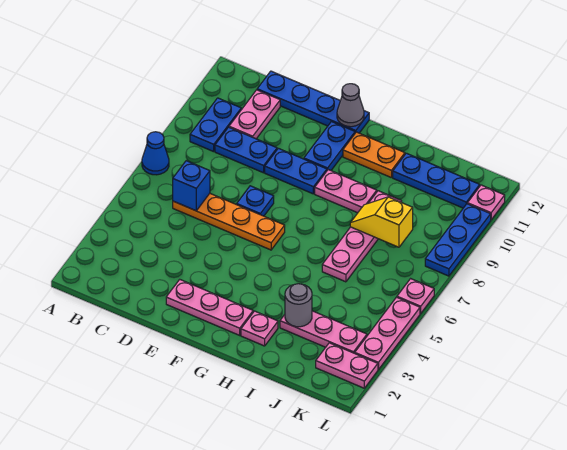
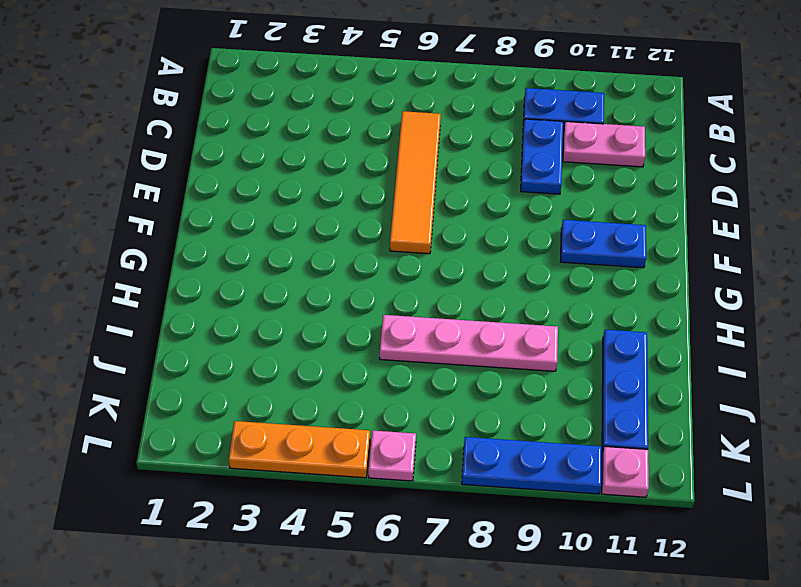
orange tile C6:F6 level 1 -> orange plate C6:F6 level 1
orange plate L3:L5 level 1 -> pink plate L3:L5 level 1
none -> blue cone A7 level 1
none -> blue plate C12:F12 level 1
none -> pink plate E2:G2 level 1

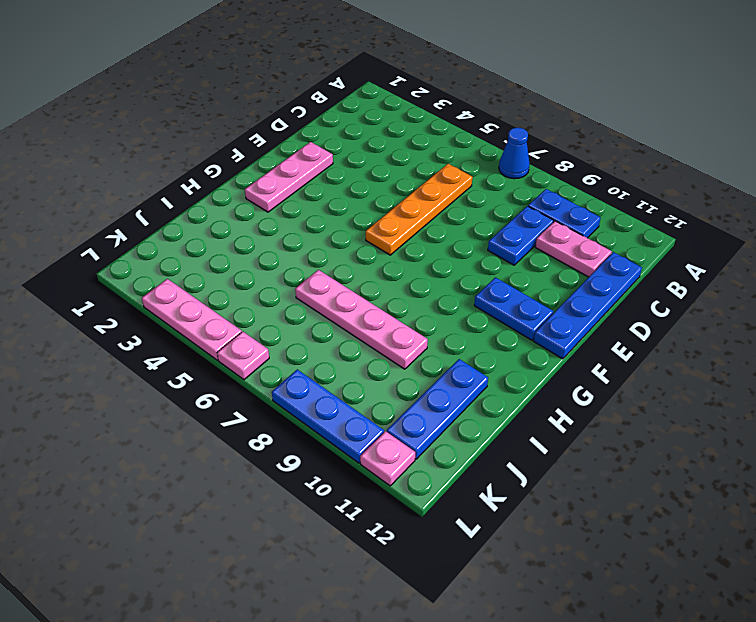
none -> blue plate E7 level 1
none -> blue plate E9:F9 level 1
none -> pink plate G9:H9 level 1

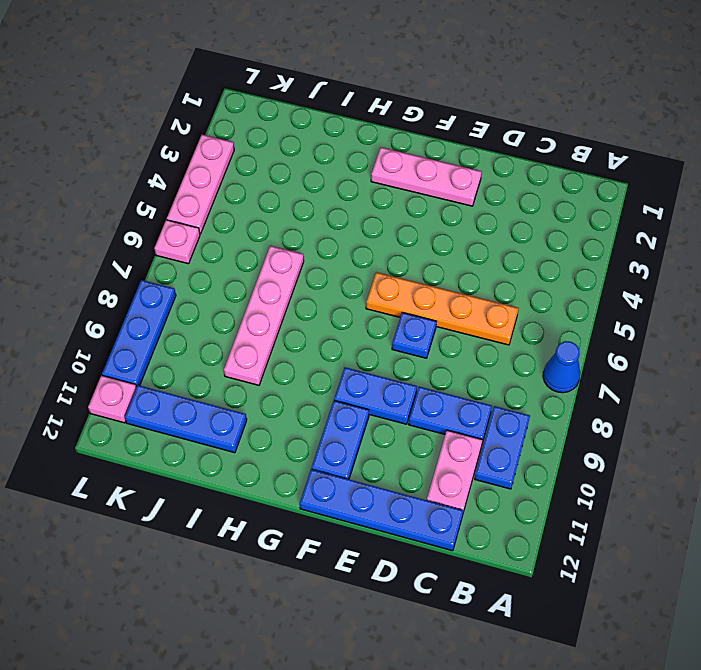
none -> pink plate G9:H9 level 1
none -> orange plate G11:H11 level 1
none -> pink plate H2 level 1

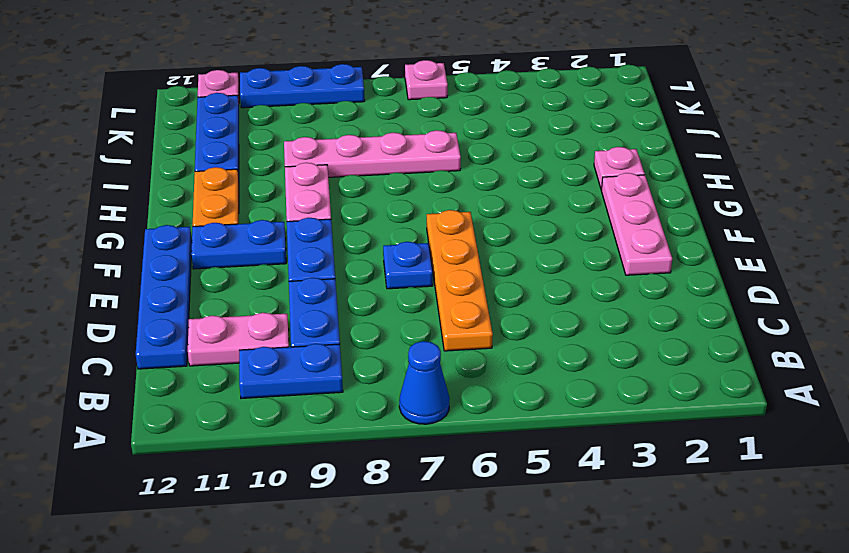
none -> pink plate I3:K3 level 1
none -> pink plate K2:L2 level 1
none -> pink plate L3:L5 level 1

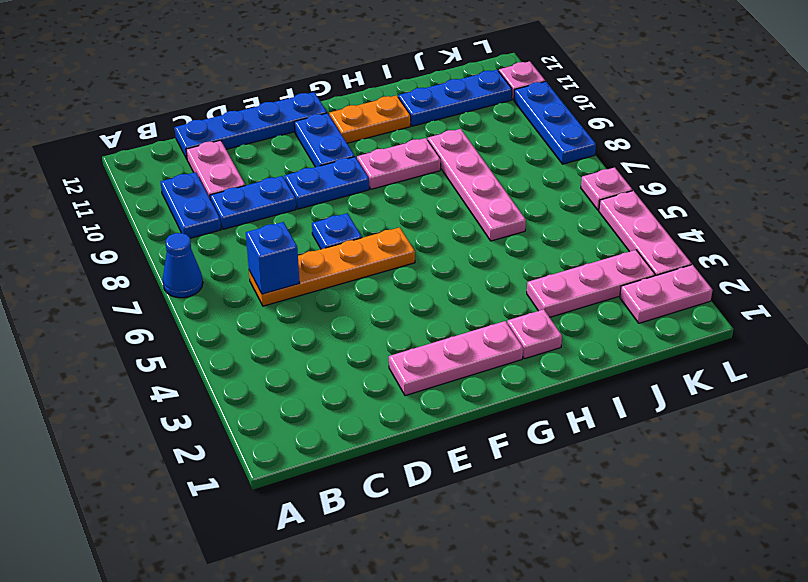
none -> grey cone F12 level 2
none -> grey round brick I3 level 2
none -> yellow slope I8:J8 level 2 top J

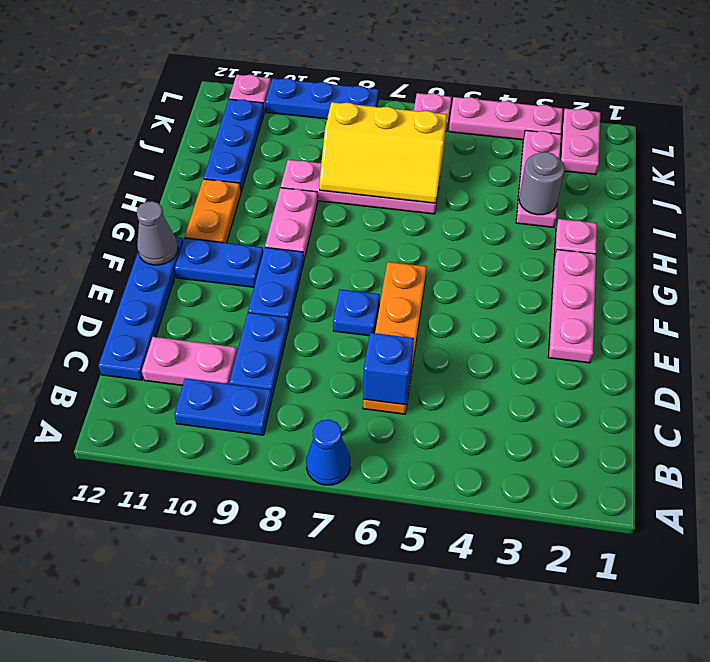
yellow slope I6:J8 level 2 top J -> yellow slope I8:J8 level 2 top J

